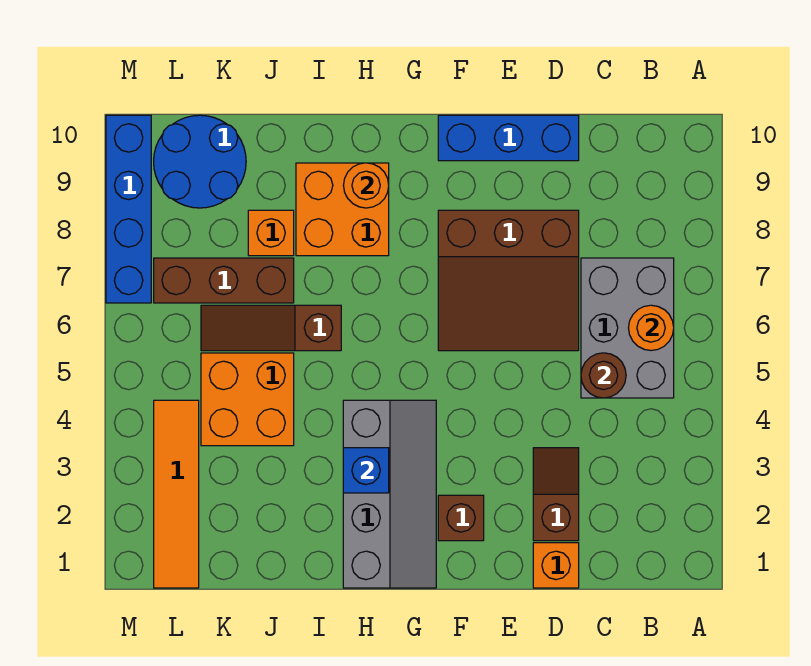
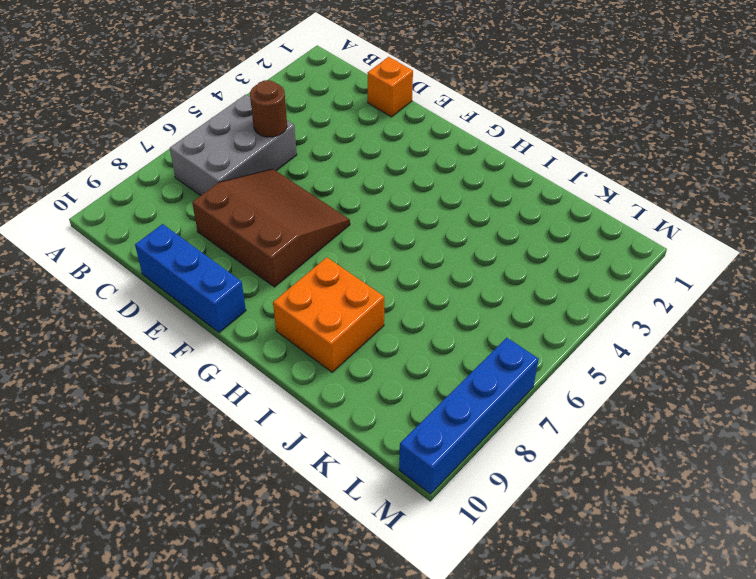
none -> brown slope D2:D3 level 1 top 2
none -> brown brick F2 level 1
none -> grey slope G1:H4 level 1 top H

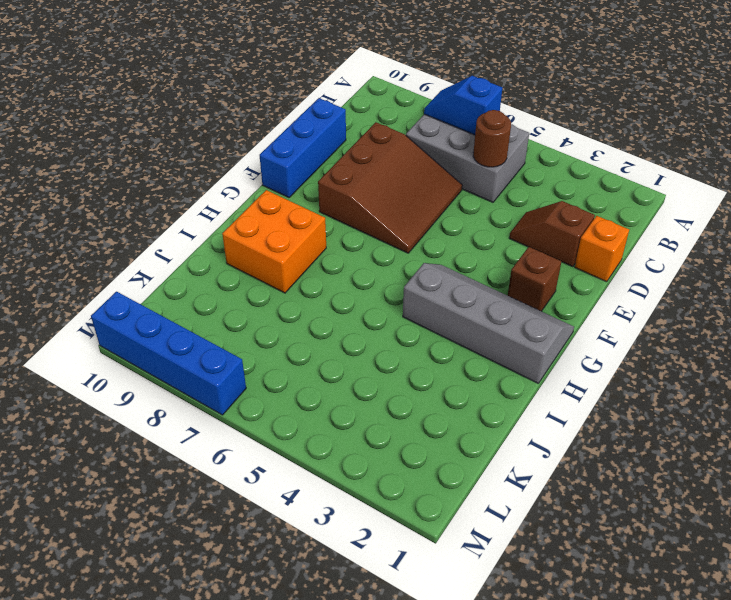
blue slope B6:B7 level 2 top 6 -> orange round brick B6 level 2
none -> brown slope I6:K6 level 1 top I
none -> orange brick J4:K5 level 1
none -> brown brick J7:L7 level 1

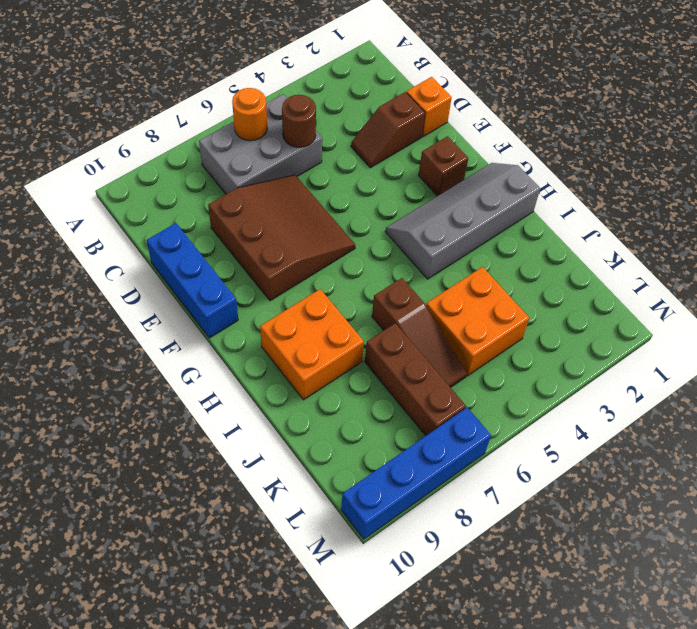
none -> orange brick J8 level 1
none -> blue round brick K9:L10 level 1
none -> orange tile L1:L4 level 1

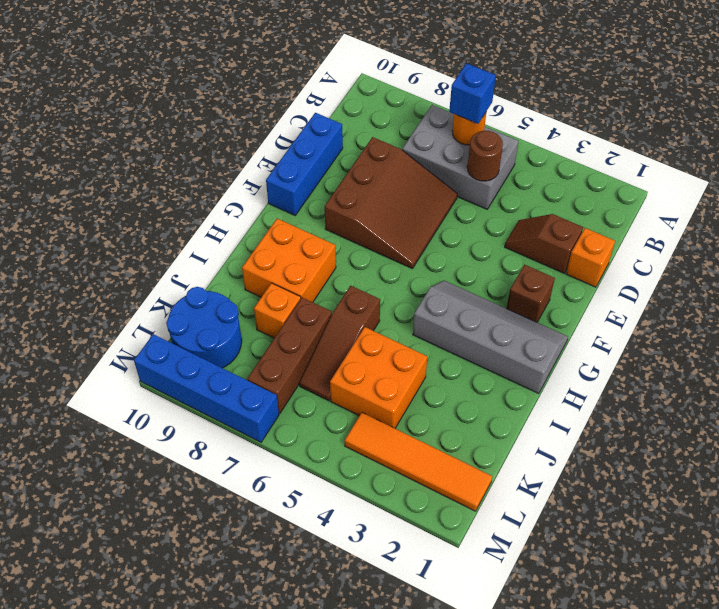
blue brick B6 level 3 -> blue brick H3 level 2
none -> orange round brick H9 level 2

